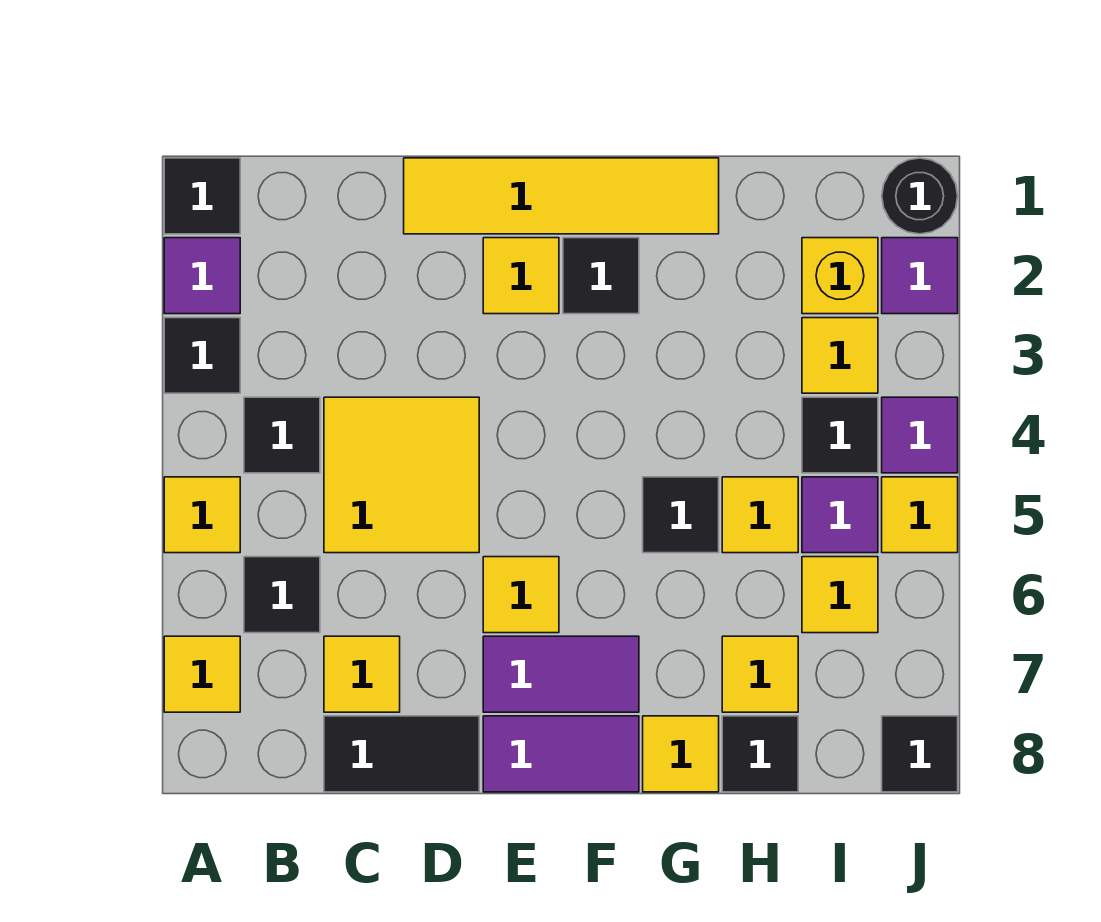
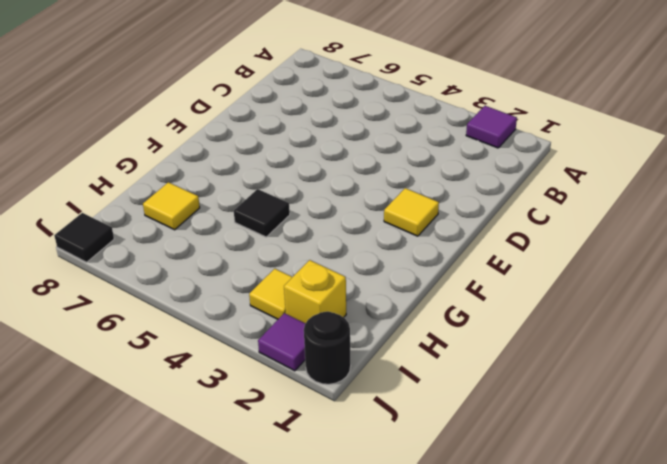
none -> black tile A1 level 1
none -> black tile A3 level 1
none -> yellow tile A5 level 1
none -> yellow tile A7 level 1

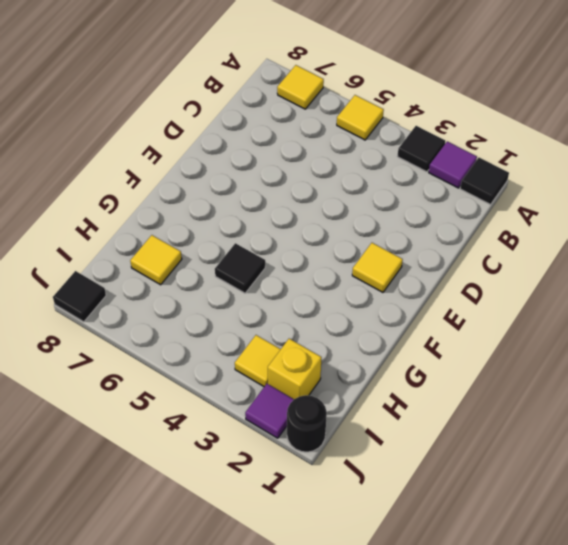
none -> black tile B4 level 1
none -> black tile B6 level 1
none -> yellow tile C4:D5 level 1
none -> yellow tile C7 level 1

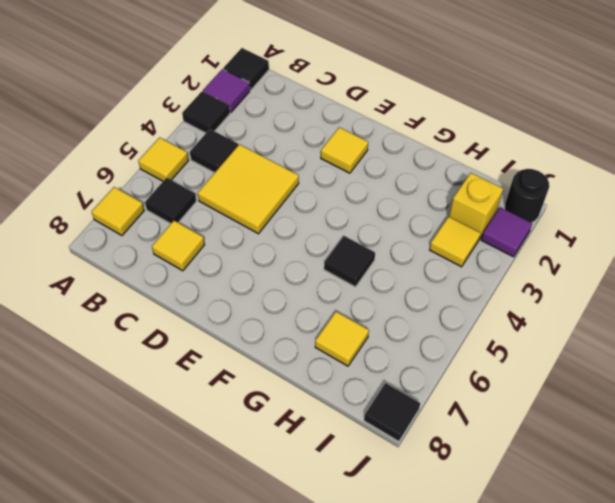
none -> black tile C8:D8 level 1
none -> yellow tile D1:G1 level 1
none -> yellow tile E6 level 1
none -> purple tile E7:F7 level 1

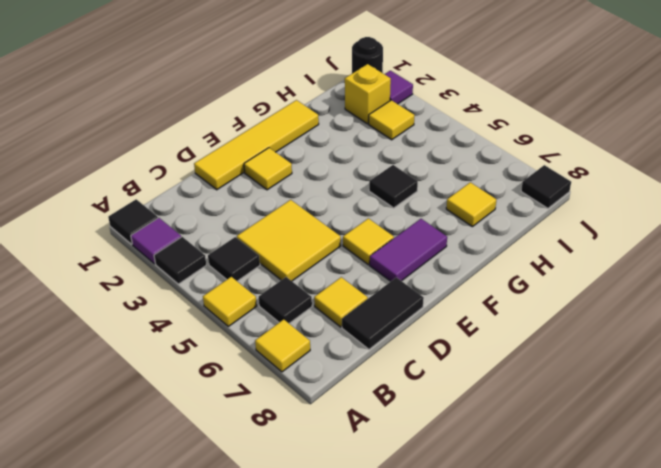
none -> purple tile E8:F8 level 1
none -> black tile F2 level 1
none -> yellow tile G8 level 1
none -> yellow tile H5 level 1

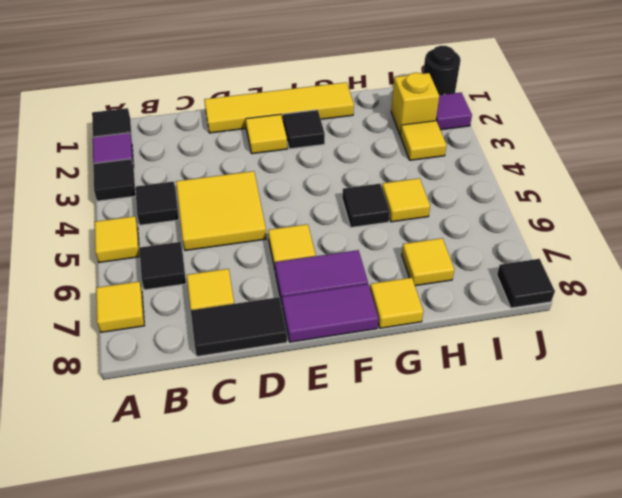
none -> black tile H8 level 1
none -> black tile I4 level 1
none -> purple tile I5 level 1
none -> yellow tile I6 level 1

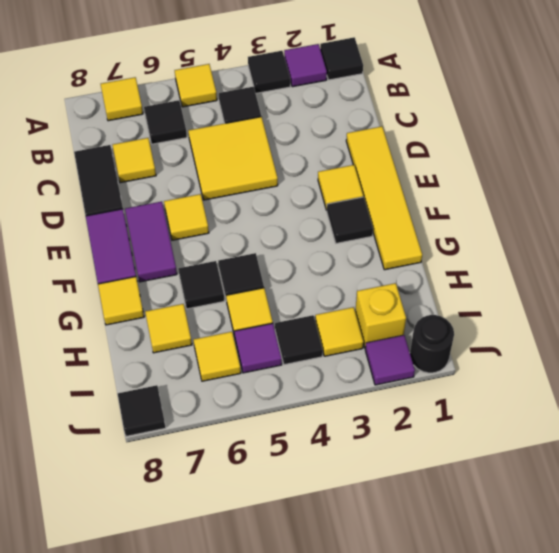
black tile G6 level 1 -> black tile H8 level 1
none -> purple tile J4 level 1
none -> yellow tile J5 level 1

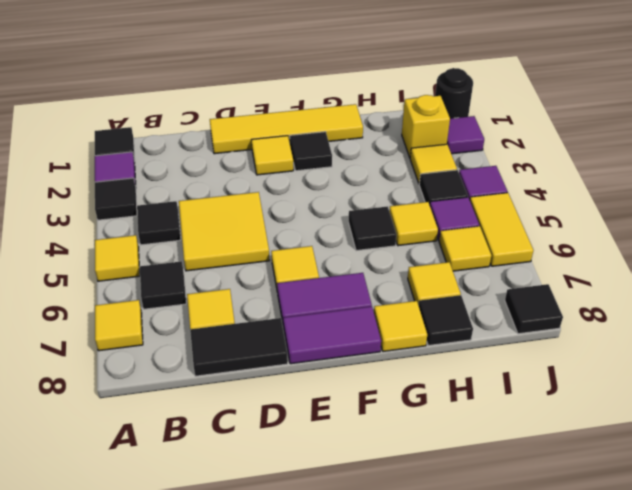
yellow tile J5:J6 level 1 -> yellow tile J5 level 1

